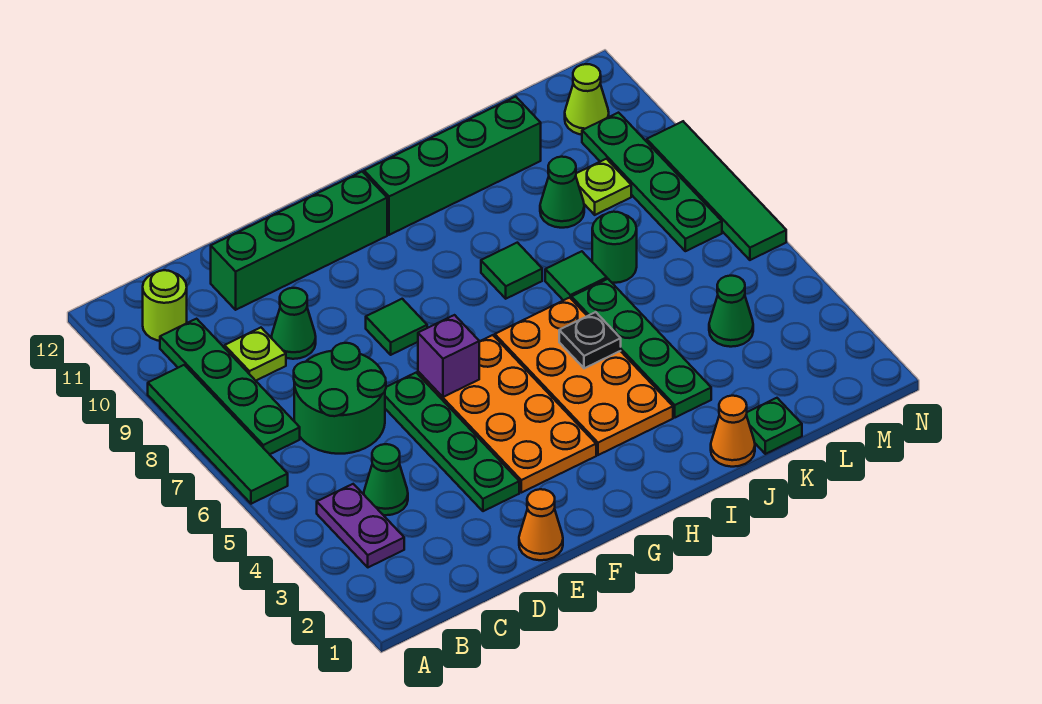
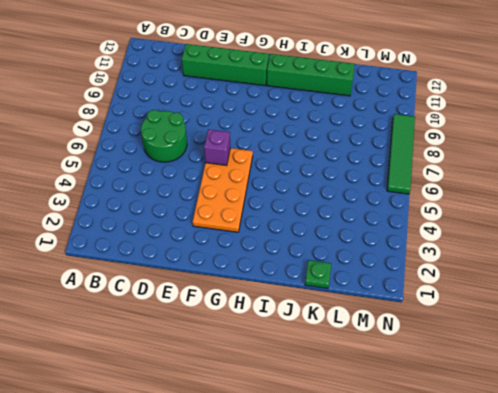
none -> green tile A6:A9 level 1
none -> purple plate B3:B4 level 1
none -> green plate B7:B10 level 1

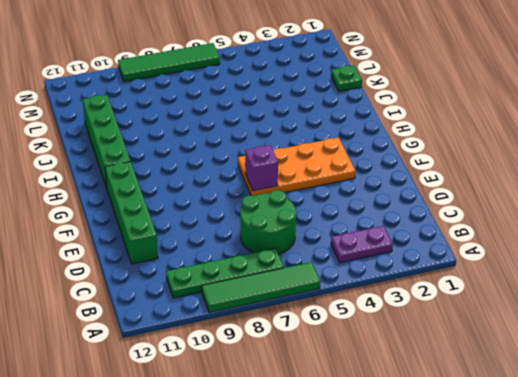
none -> lime round brick B11 level 1
none -> green cone C4 level 1
none -> lime plate C9 level 1

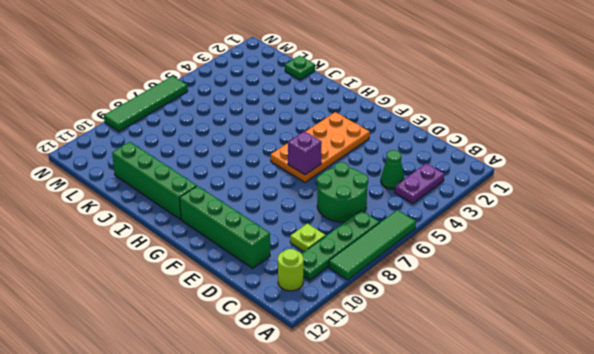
none -> green cone D9 level 1
none -> orange cone E1 level 1
none -> green plate E3:E6 level 1

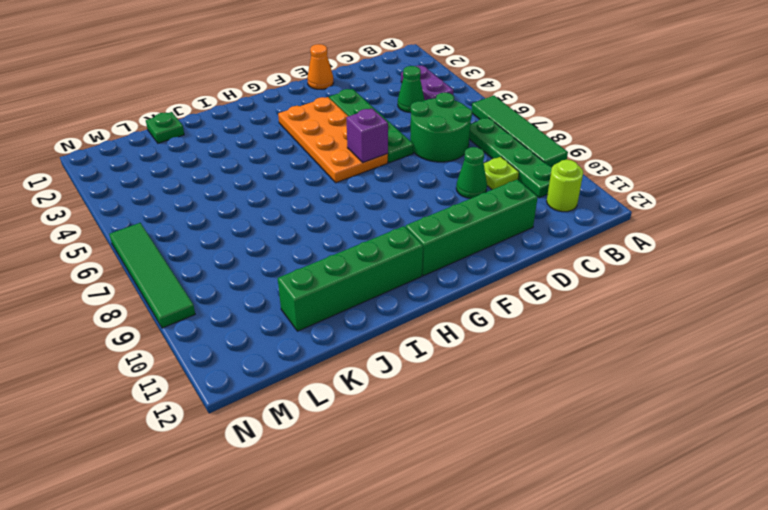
none -> green tile F8 level 1
none -> orange plate H3:I6 level 1
none -> green tile I8 level 1

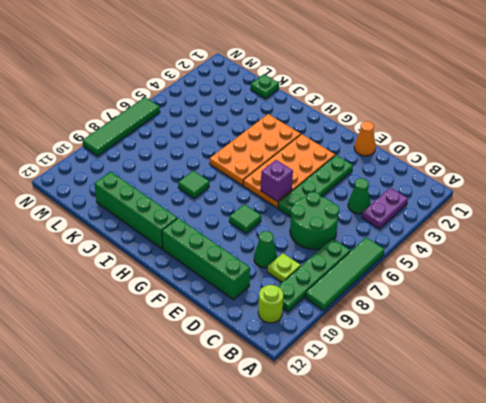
none -> orange cone J1 level 1
none -> green plate J3:J6 level 1
none -> green tile J7 level 1

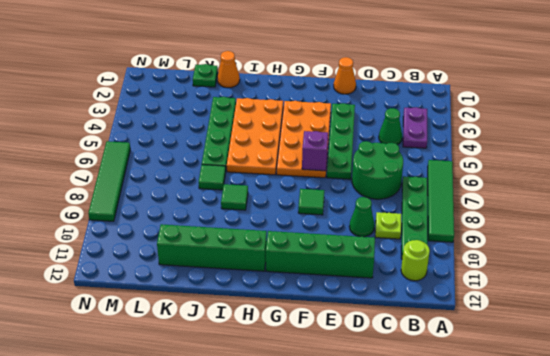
none -> green round brick K7 level 1
none -> green cone K9 level 1
none -> green cone L4 level 1

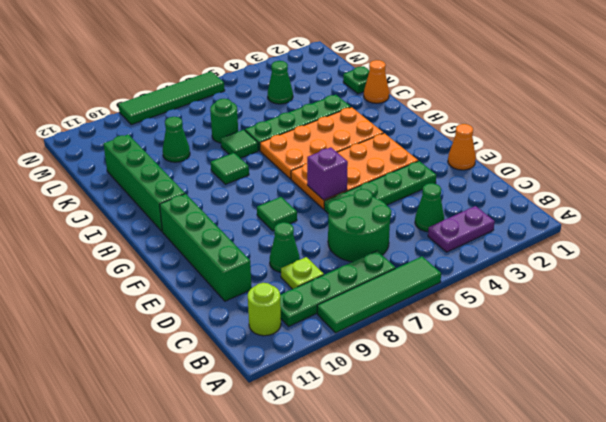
none -> lime plate L9 level 1
none -> green plate M7:M10 level 1
none -> lime cone M11 level 1

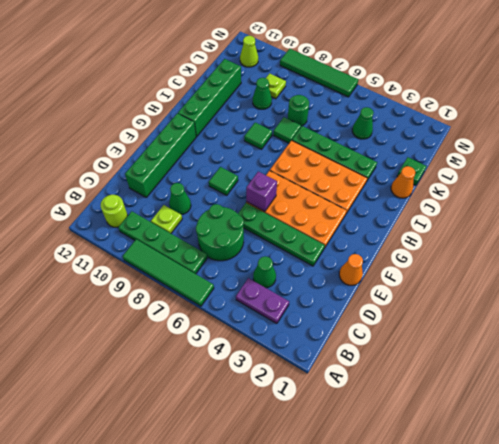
none -> green plate M7:M10 level 1
none -> black plate I5 level 2

